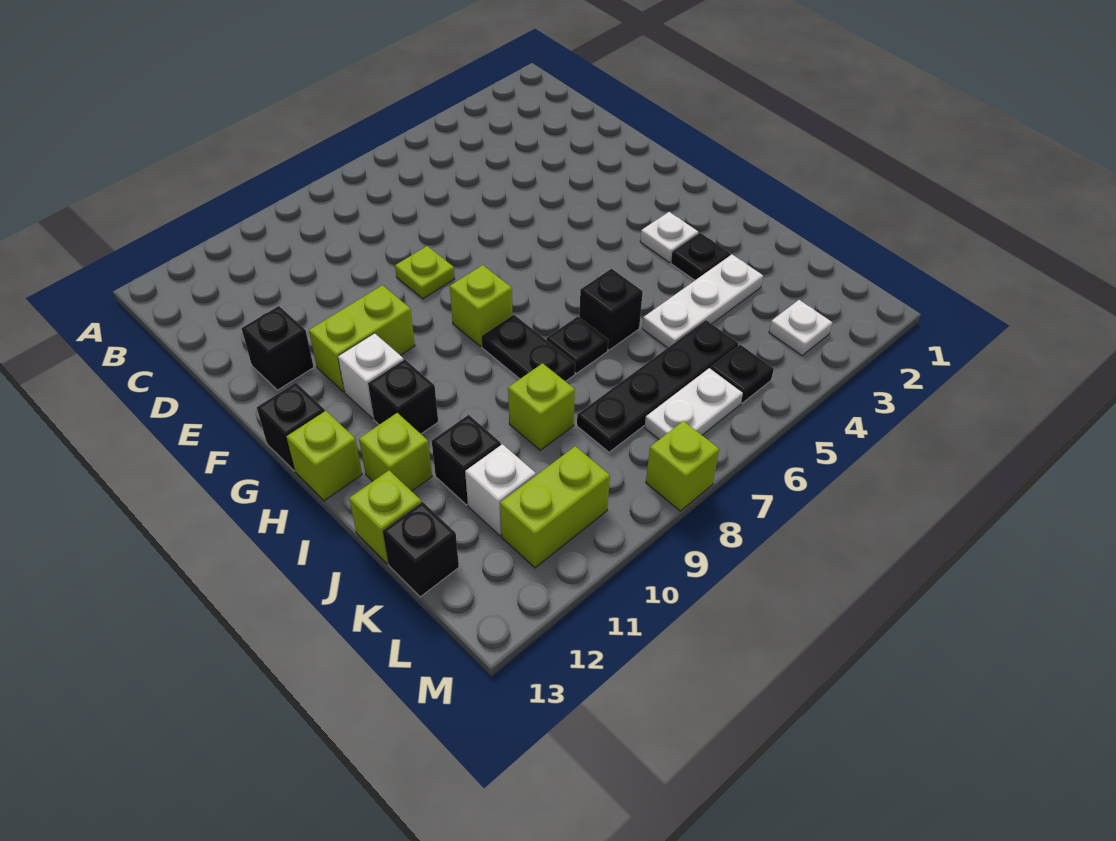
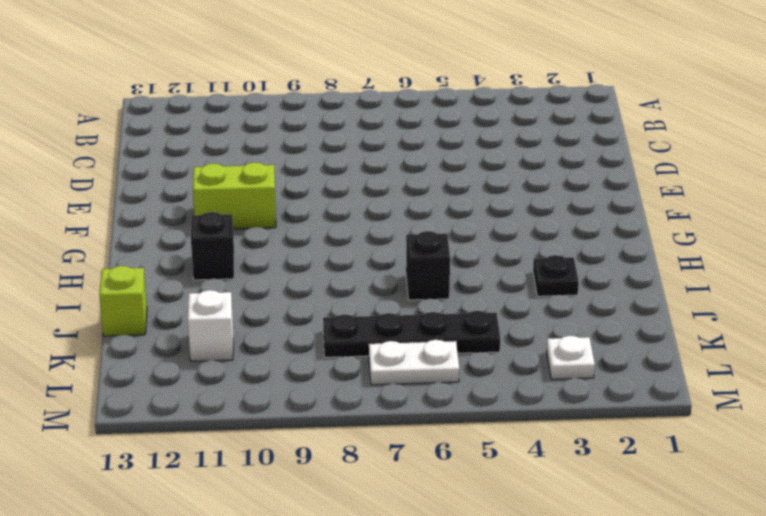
none -> lime plate E8 level 1
none -> black brick E12 level 1
none -> lime brick G8 level 1

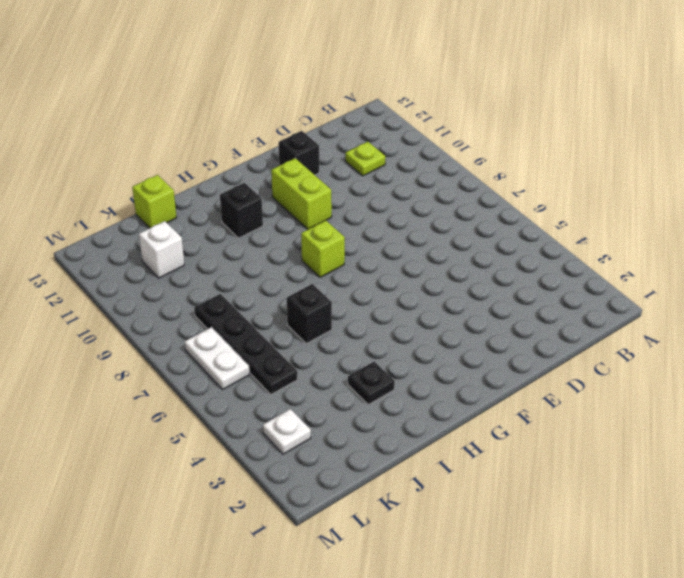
lime plate C11 level 1 -> lime plate E8 level 1
none -> white brick G11 level 1
none -> black brick G13 level 1
none -> white plate H3 level 1

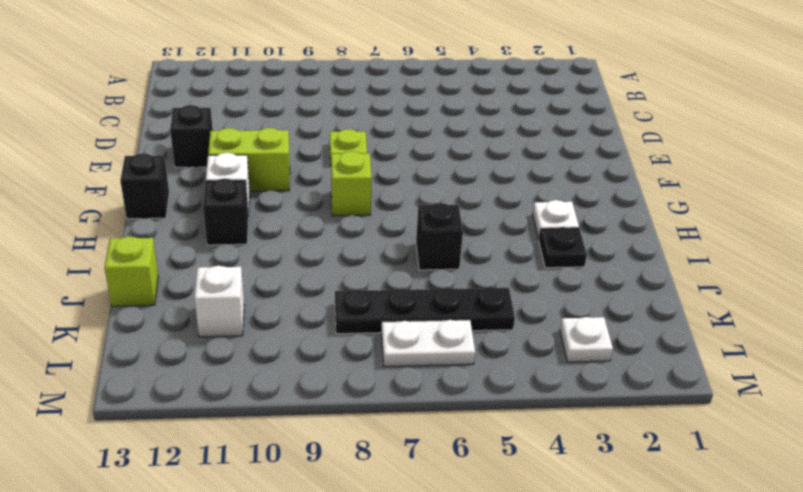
none -> black plate H8:I8 level 1
none -> lime brick H13 level 1
none -> black plate I7 level 1

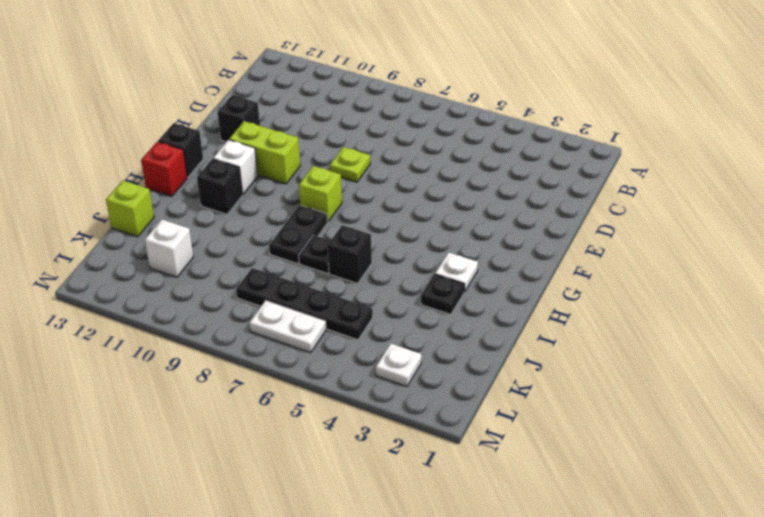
red brick H13 level 1 -> lime brick H13 level 1
none -> lime brick I12 level 1
none -> white plate J3:J5 level 1
none -> lime brick J9 level 1

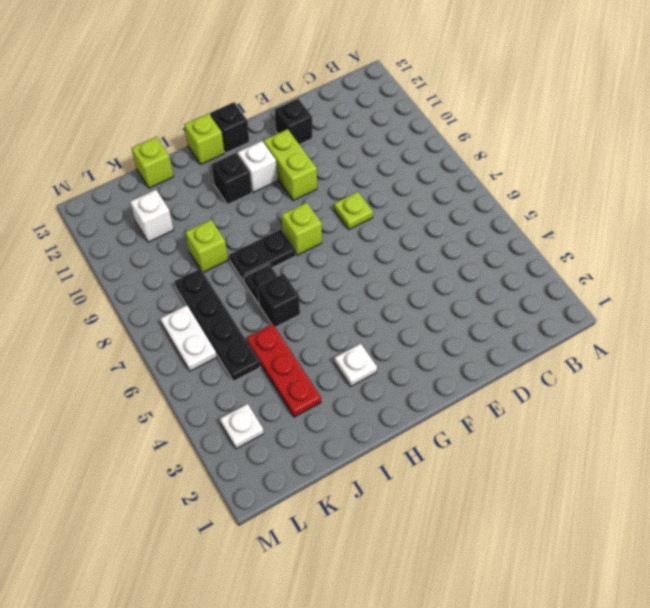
red plate J3:J5 level 1 -> white plate J3:J5 level 1
none -> black plate I3 level 1
none -> lime brick I12 level 1
none -> black brick J11 level 1

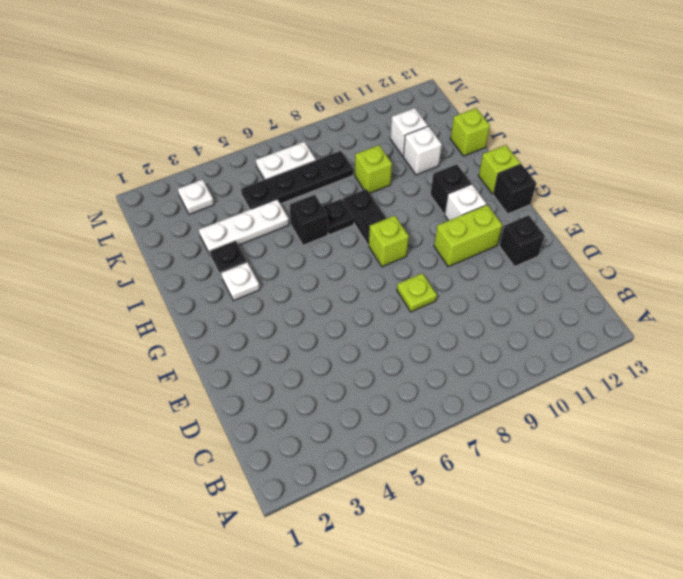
white brick J11 level 1 -> black brick J11 level 1
none -> lime brick I12 level 1
none -> black brick K13 level 1
none -> black plate L5 level 1

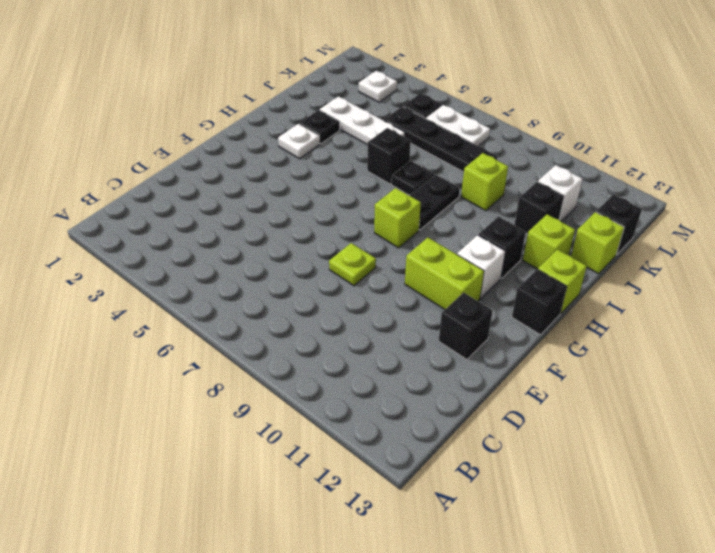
none -> lime brick L10:L11 level 1
none -> lime brick M8 level 1

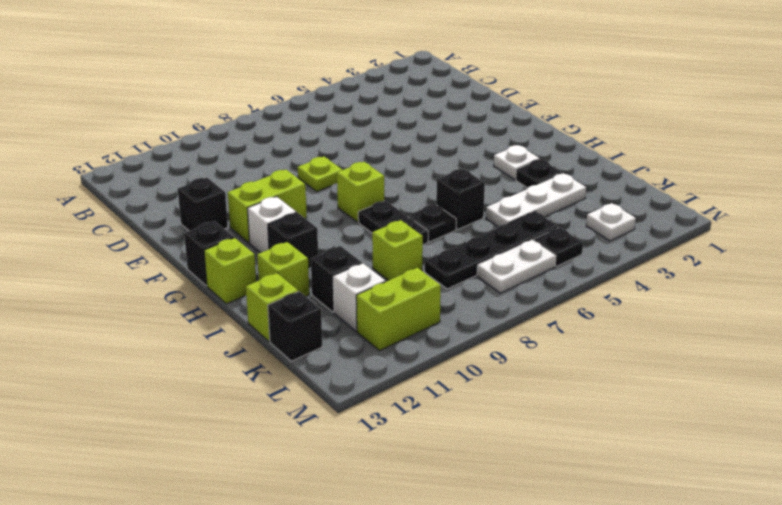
none -> lime brick M8 level 1

